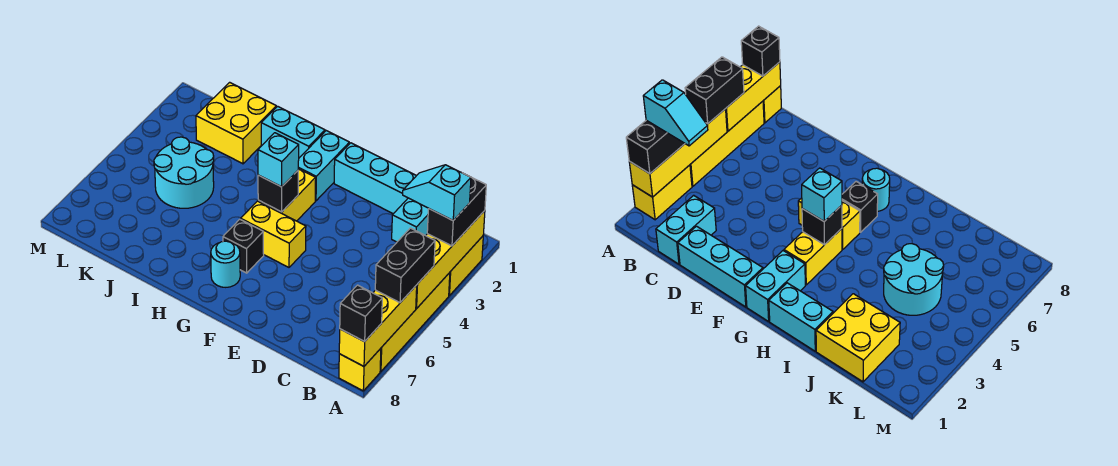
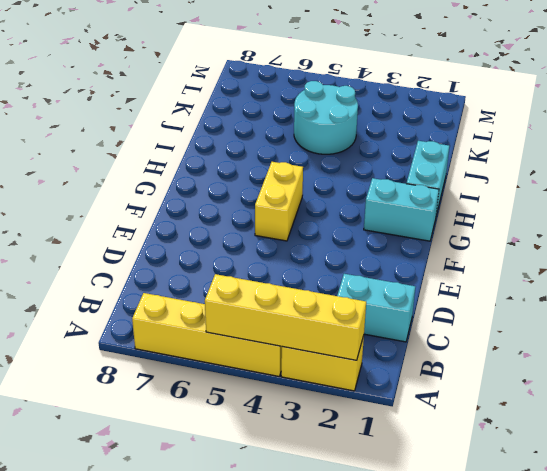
none -> yellow brick A8 level 1
none -> cyan brick D1:F1 level 1
none -> yellow brick G3:G4 level 1

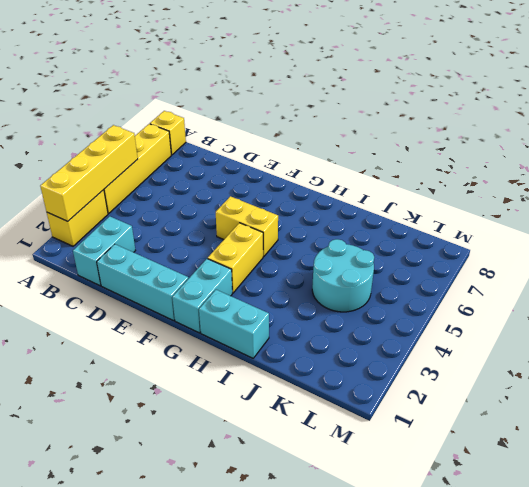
none -> black brick G6 level 1
none -> cyan round brick G7 level 1
none -> yellow brick J1:K2 level 1

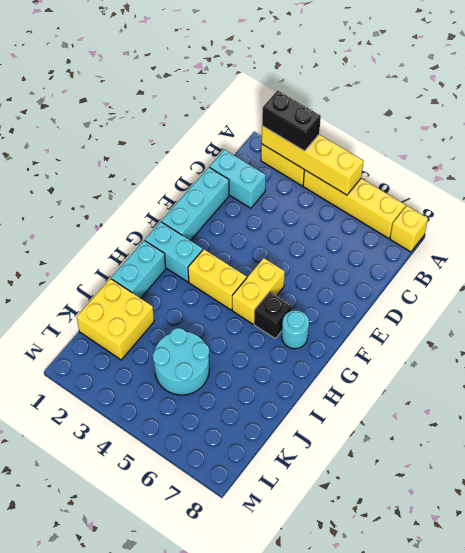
none -> yellow brick A6:A8 level 2
none -> black brick G4 level 2
none -> black brick A5:A6 level 3

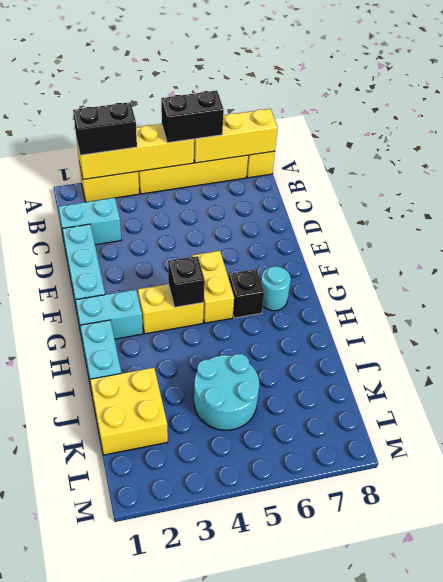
none -> black brick A8 level 3
none -> cyan brick G4 level 3
none -> cyan slope A3:B3 level 4 top A

